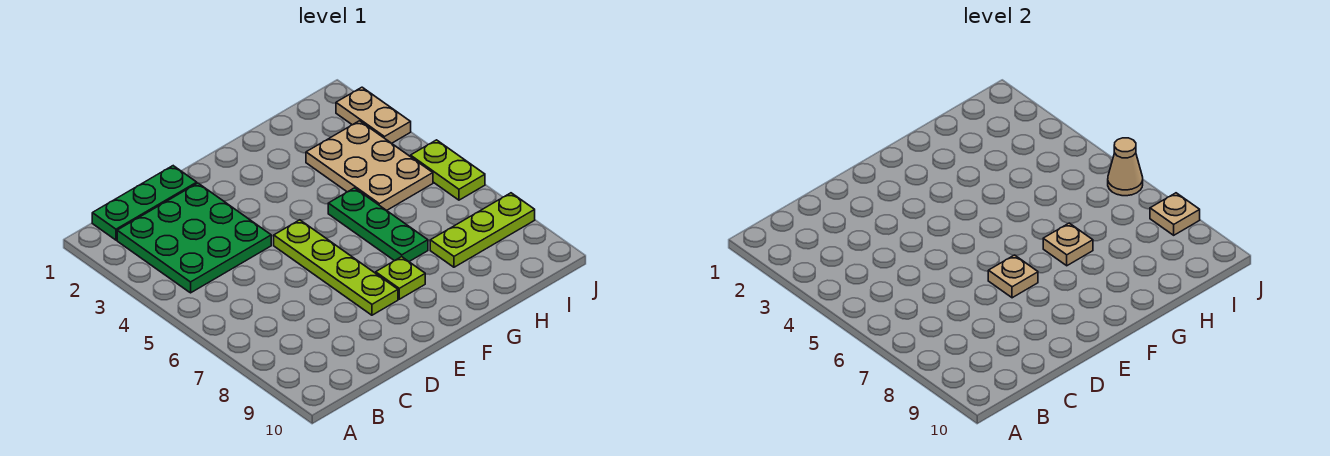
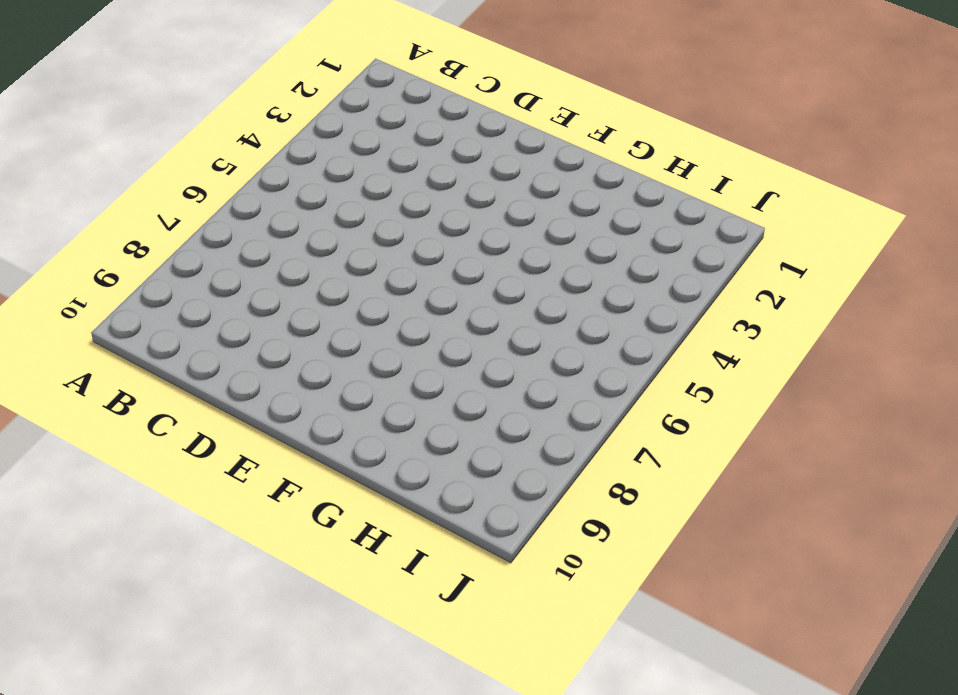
none -> green plate B1:D1 level 1
none -> green plate B2:D4 level 1
none -> lime plate E5:E8 level 1

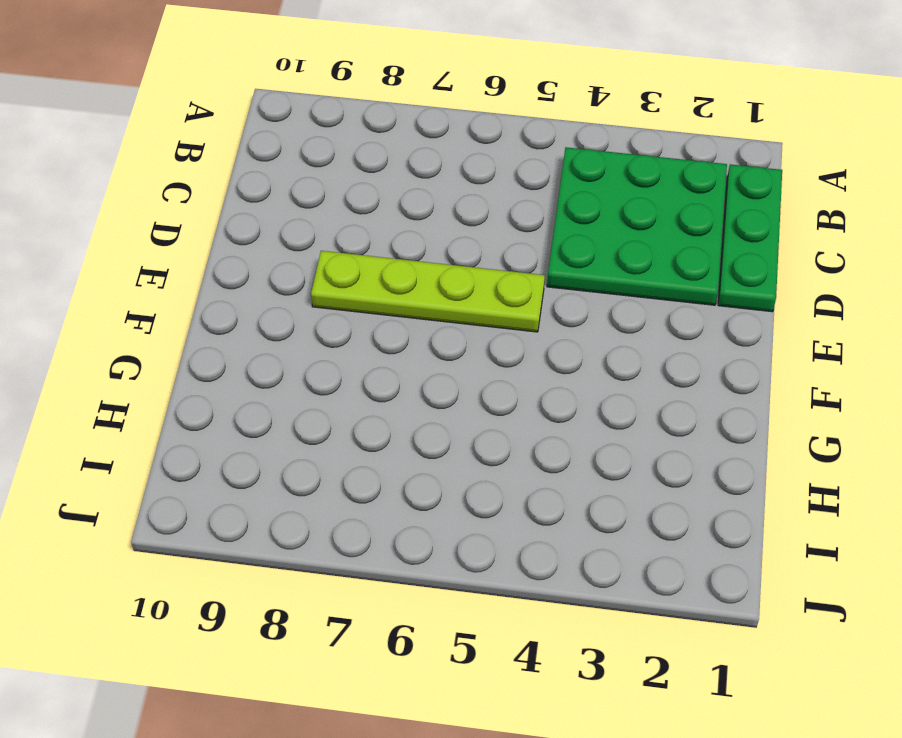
none -> lime plate F8 level 1
none -> green plate G5:G7 level 1
none -> tan plate H3:I5 level 1

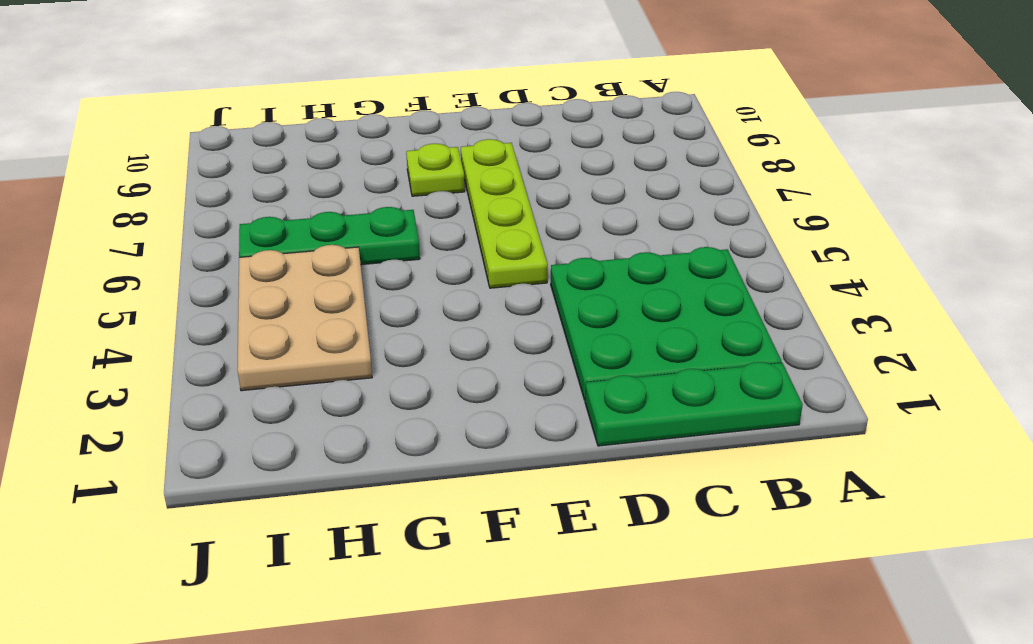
green plate G6:I6 level 1 -> green plate G5:G7 level 1
none -> lime plate H8:J8 level 1
none -> tan plate J2:J3 level 1
none -> lime plate J5:J6 level 1

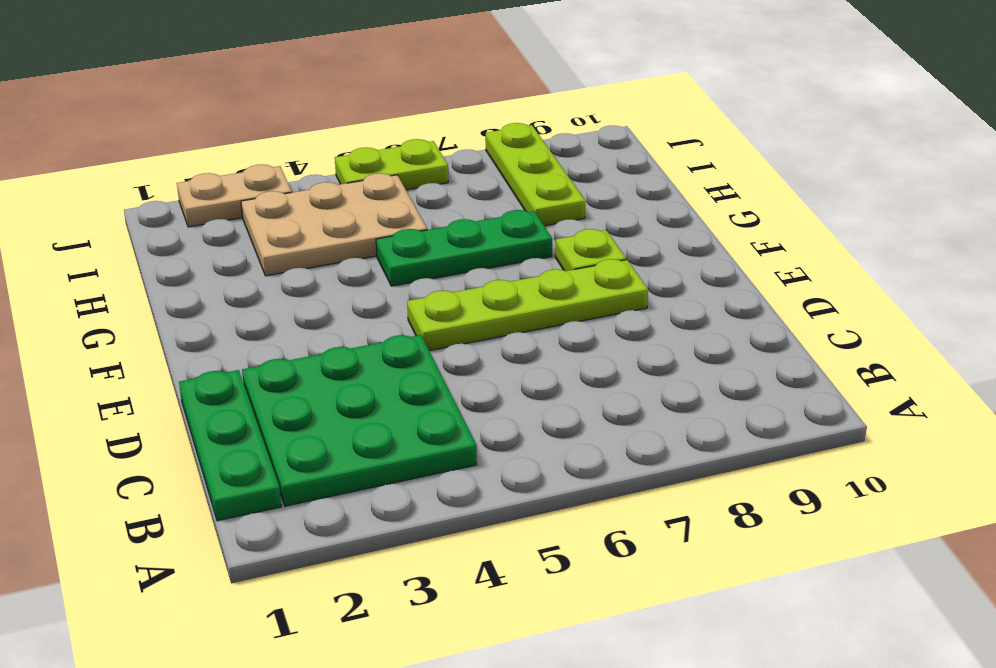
none -> tan plate E7 level 2
none -> tan plate G7 level 2
none -> tan cone J6 level 2

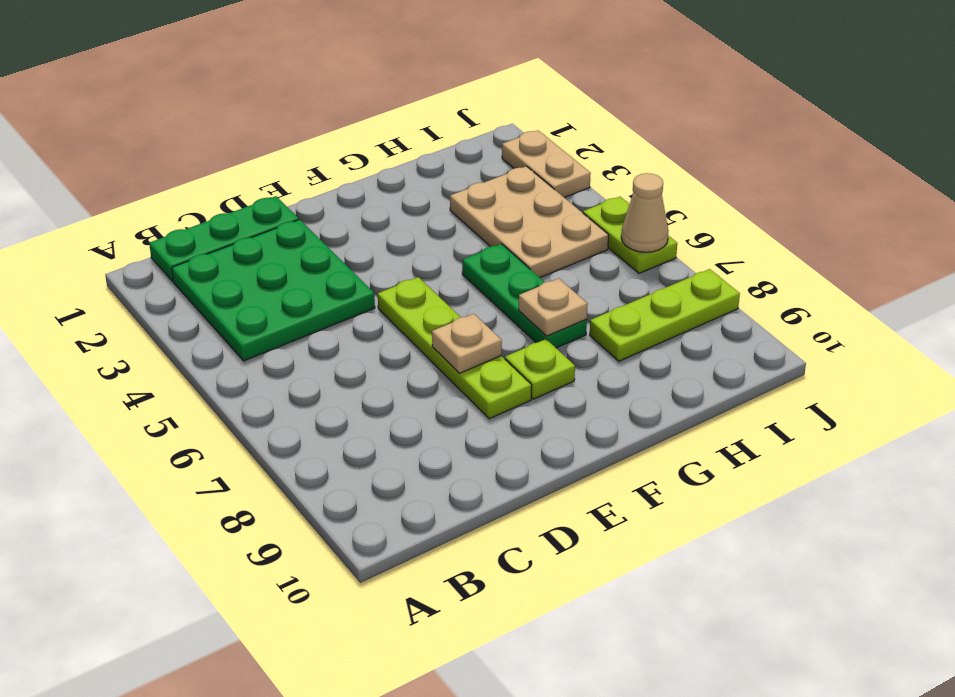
none -> tan plate J8 level 2

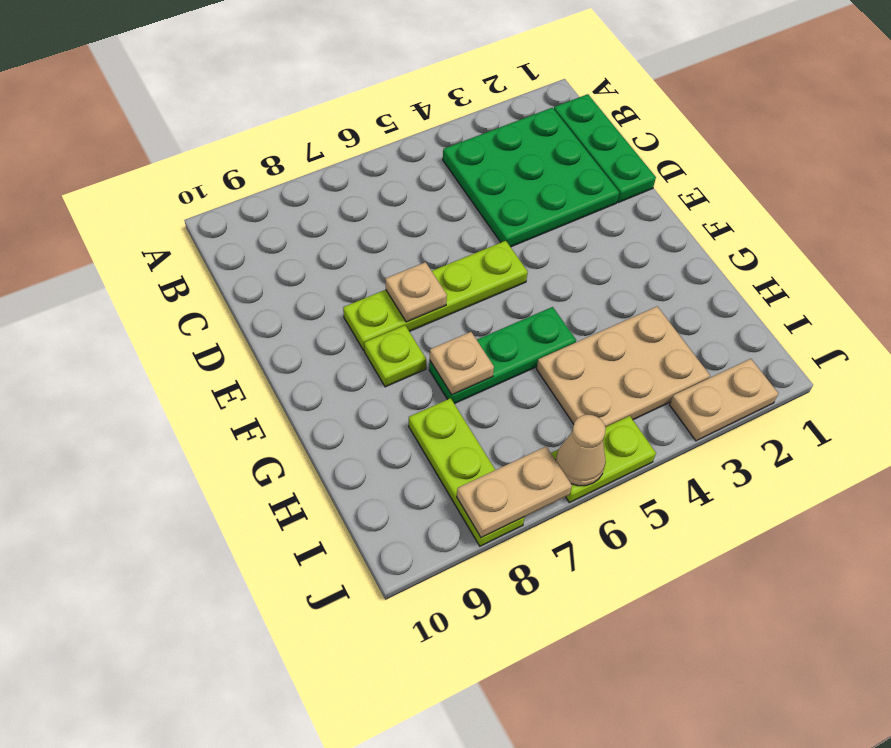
tan plate J7:J8 level 2 -> tan plate J8 level 2

